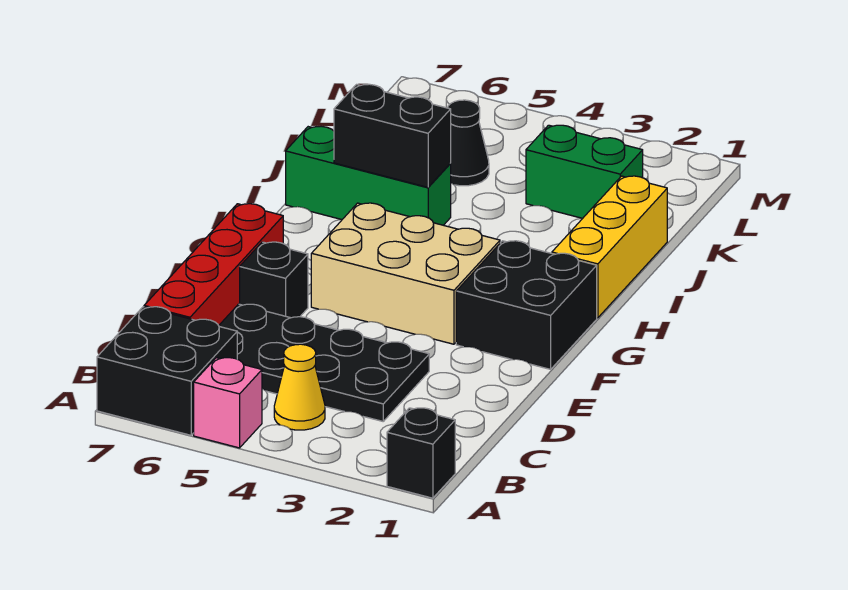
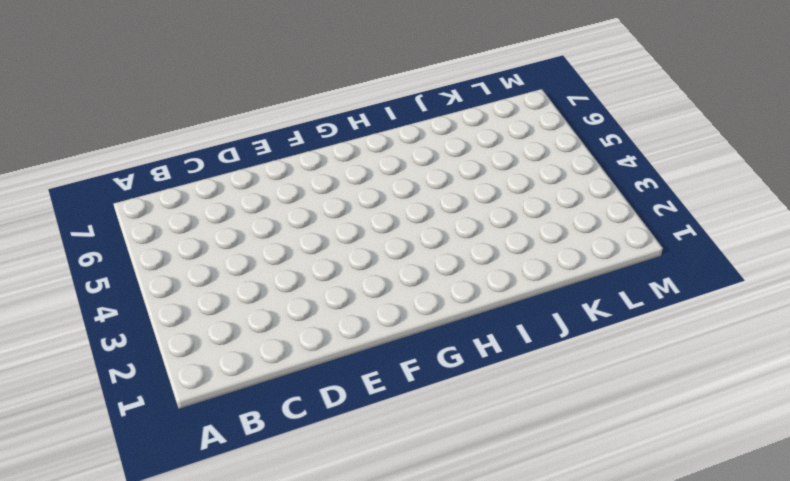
none -> black brick A1 level 1
none -> pink brick A5 level 1
none -> black brick A6:B7 level 1

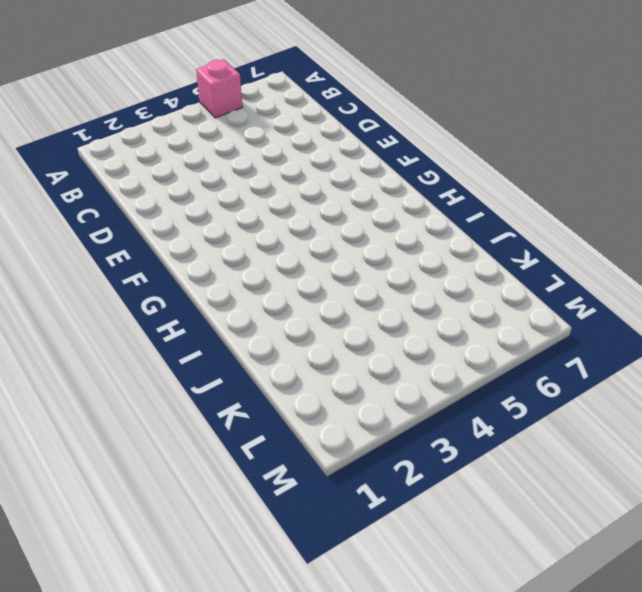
none -> black brick A1 level 1
none -> black brick A6:B7 level 1
none -> yellow cone B4 level 1

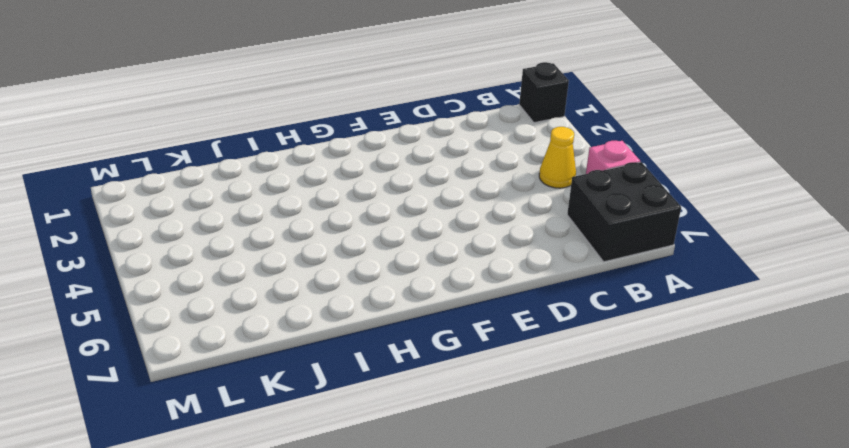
none -> black plate C3:D6 level 1
none -> red brick C7:F7 level 1
none -> black brick E6 level 1

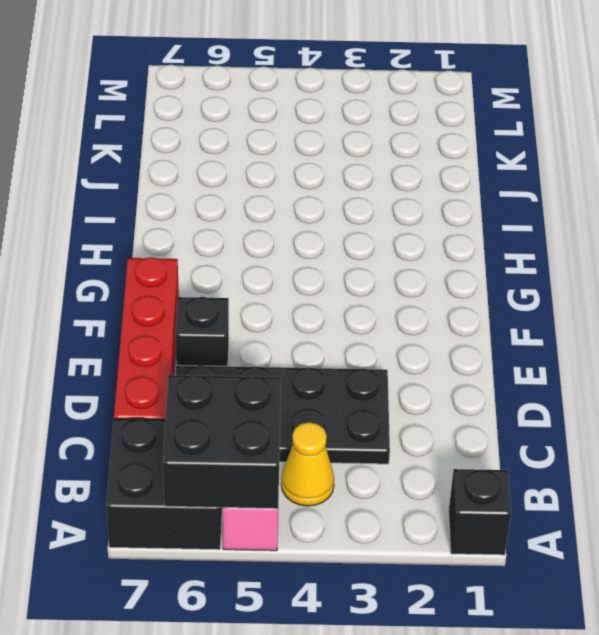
black brick A5:B6 level 2 -> black brick F1:G2 level 1
none -> tan brick F3:G5 level 1
none -> yellow brick H1:J1 level 1
none -> green brick I5:I7 level 1

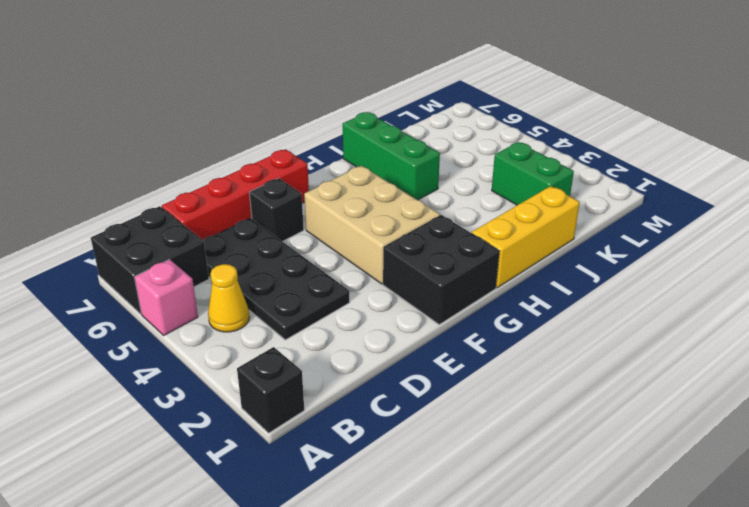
none -> black cone K5 level 1
none -> black brick I5:I6 level 2

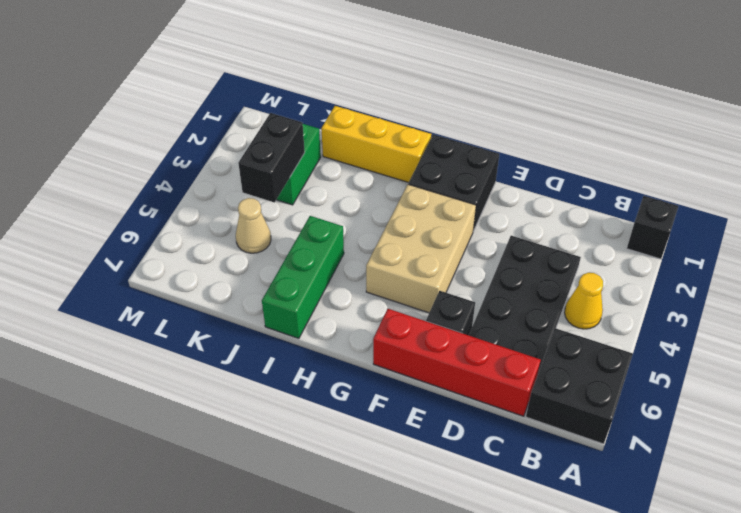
black brick K3:K4 level 2 -> black brick I5:I6 level 2
tan cone K5 level 1 -> black cone K5 level 1
none -> pink brick A5 level 1

